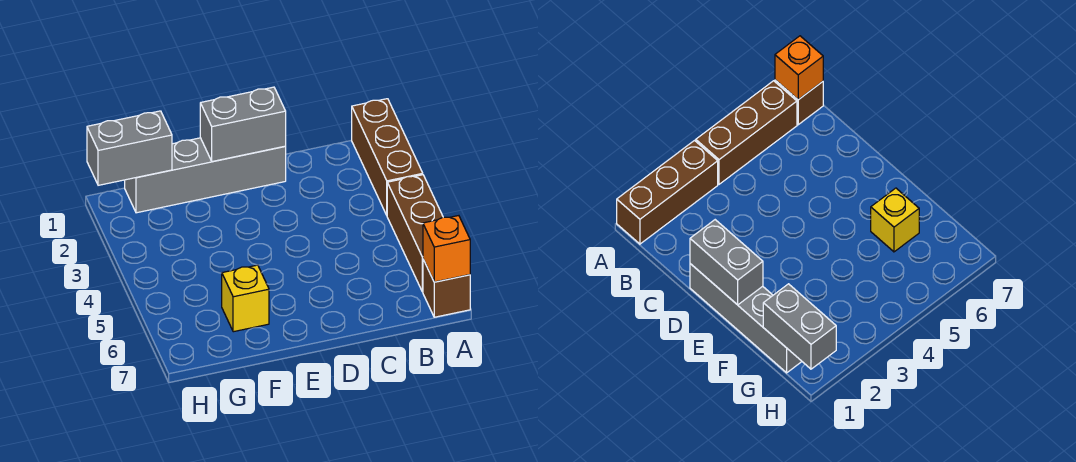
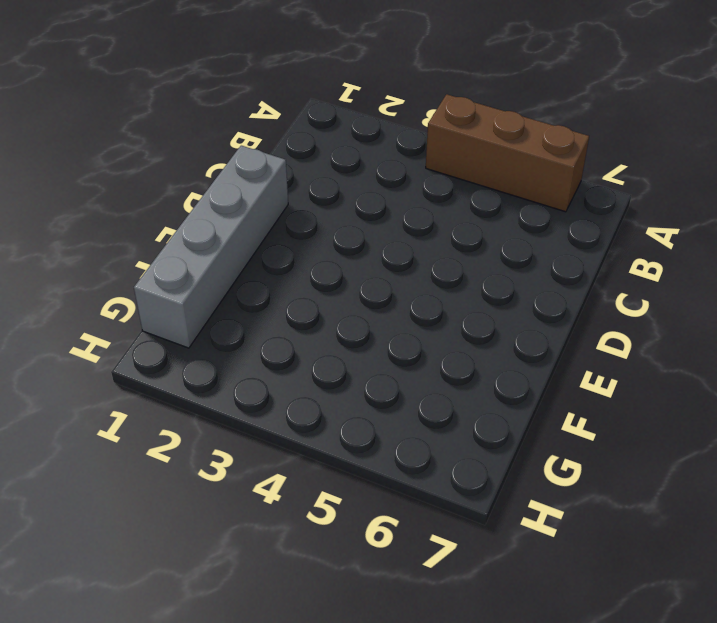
none -> brown brick A1:A3 level 1
none -> brown brick A7 level 1

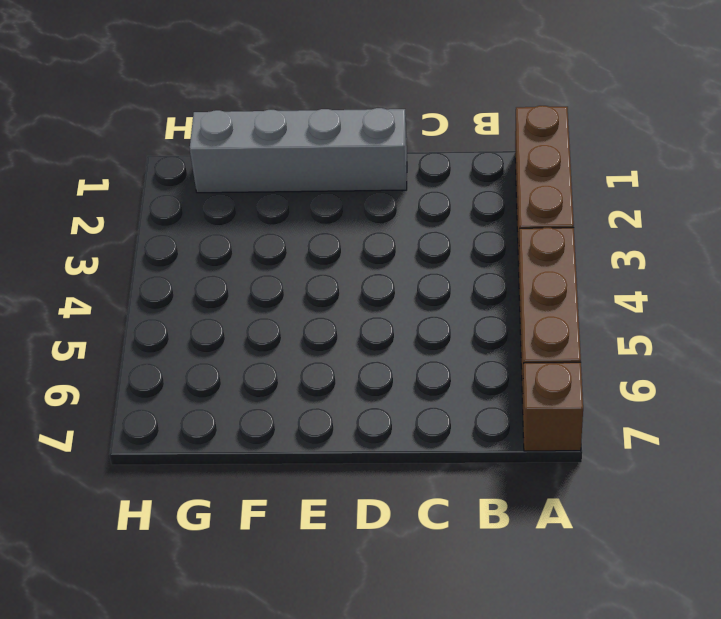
none -> yellow brick F6 level 1
none -> orange brick A7 level 2

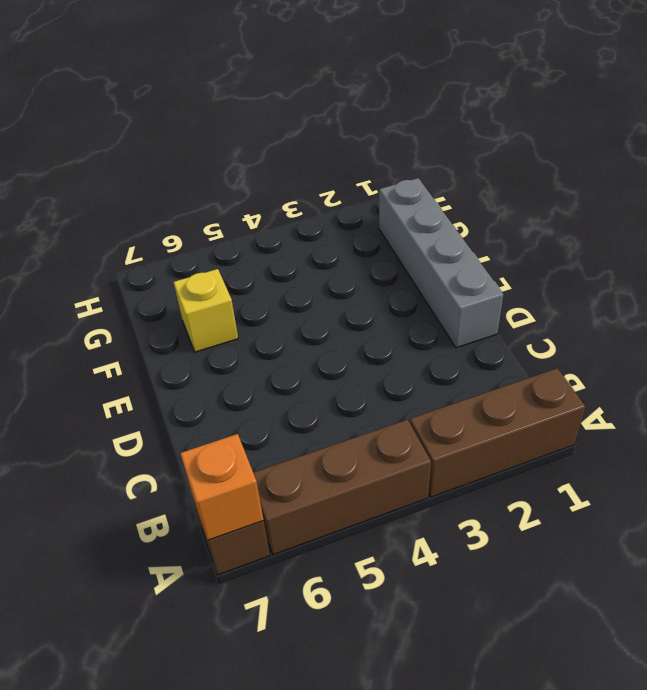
none -> grey brick D1:E1 level 2
none -> grey brick G1:H1 level 2

